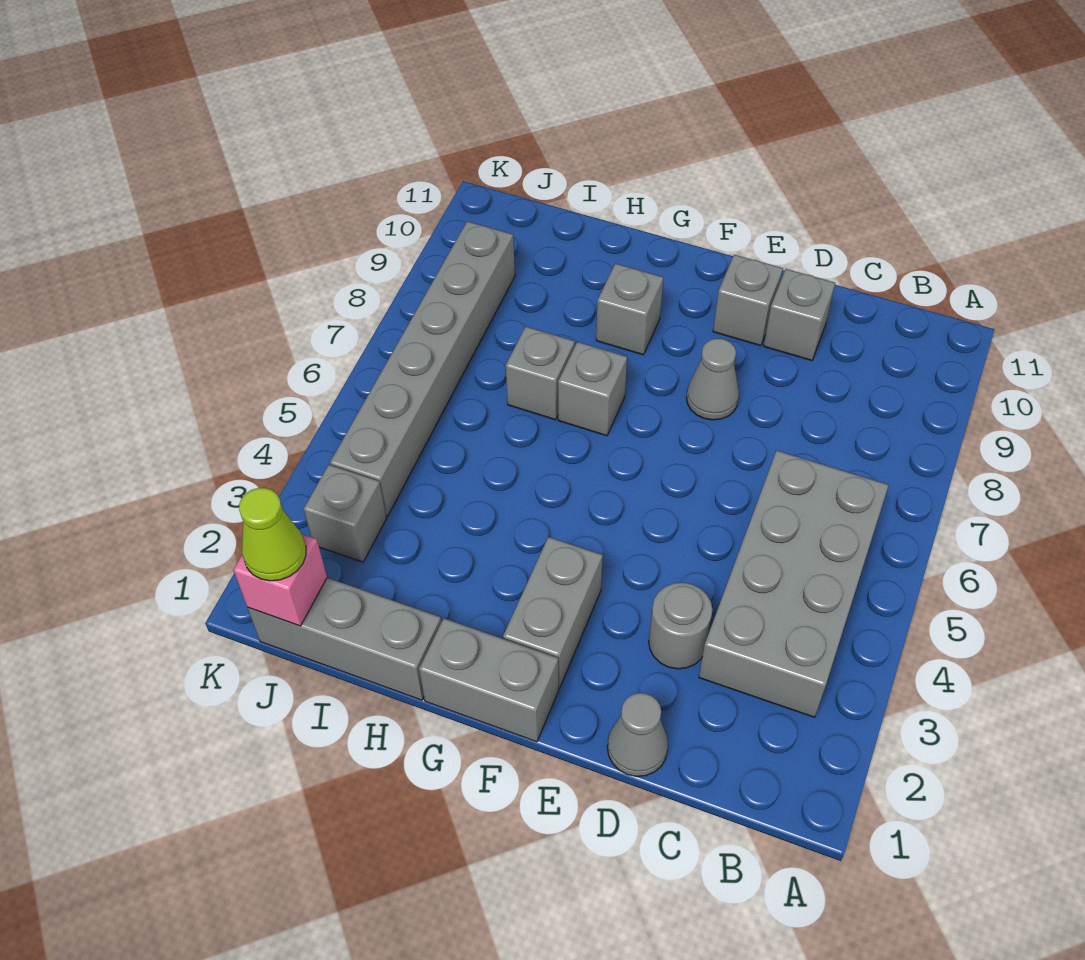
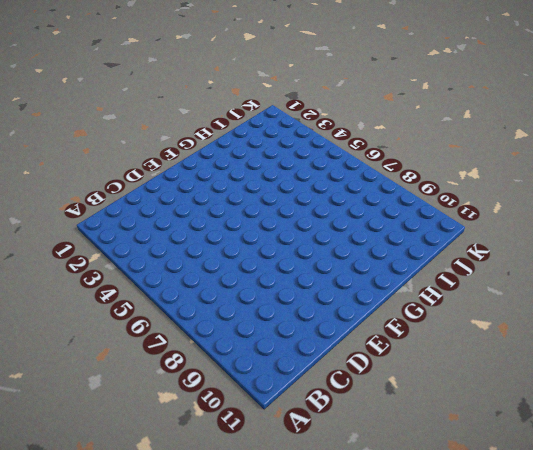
none -> grey brick B3:C6 level 1
none -> grey cone D1 level 1
none -> grey round brick D3 level 1

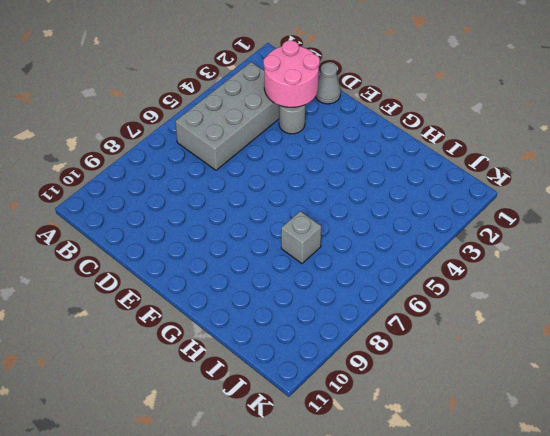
pink round brick C2:D3 level 2 -> none
none -> grey brick D10 level 1
none -> grey cone E8 level 1
none -> grey brick E10 level 1

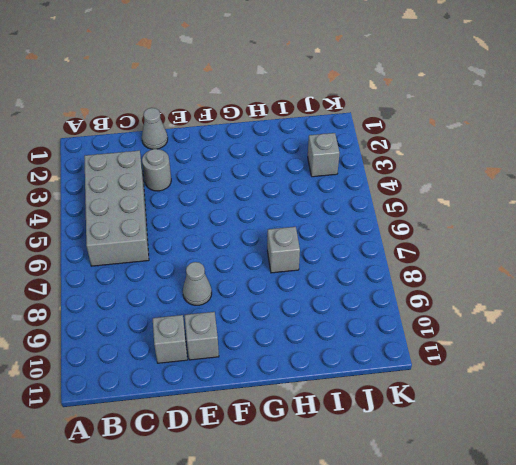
none -> grey brick F1:G1 level 1
none -> grey brick F2:F3 level 1
none -> grey brick G7 level 1

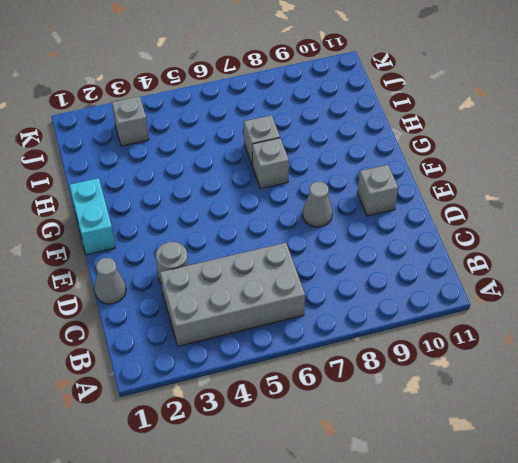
cyan brick F1:G1 level 1 -> grey brick F1:G1 level 1
none -> grey brick D10 level 1
none -> grey brick F2:F3 level 1
none -> grey brick G9 level 1

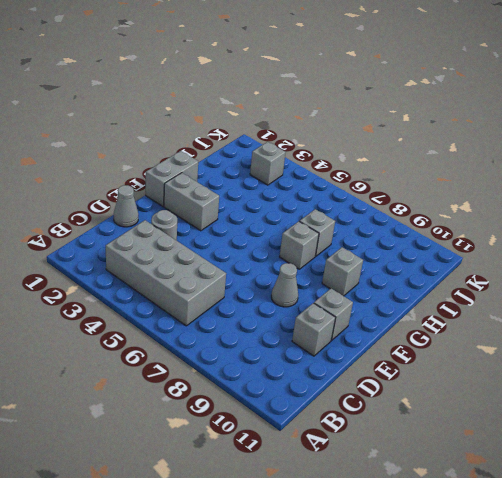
none -> grey brick H1:J1 level 1
none -> grey brick J4:J9 level 1
none -> pink brick J1 level 2

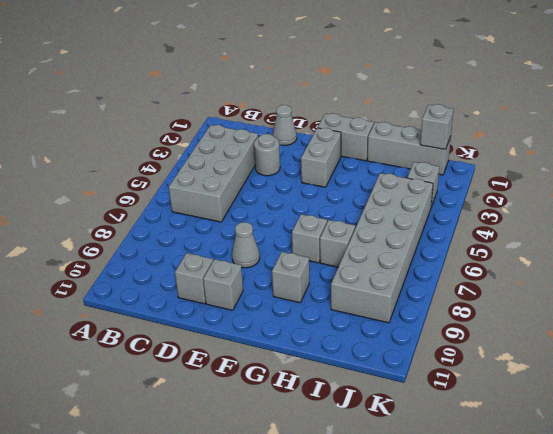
grey brick I4:J9 level 1 -> grey brick J4:J9 level 1
grey brick J1 level 2 -> pink brick J1 level 2
none -> lime cone J1 level 3

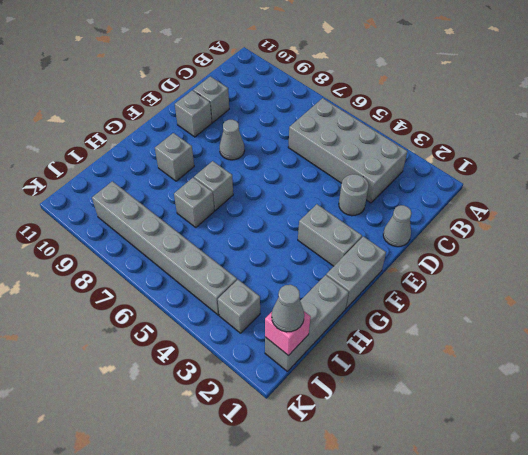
grey cone J1 level 3 -> lime cone J1 level 3

